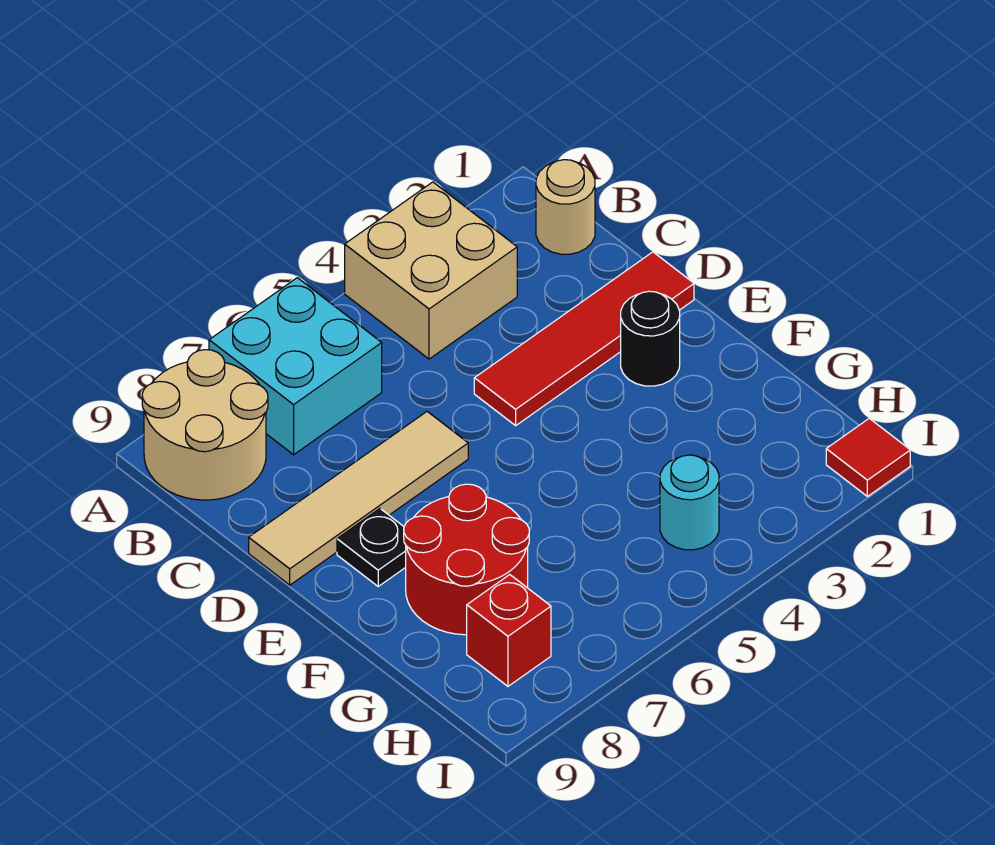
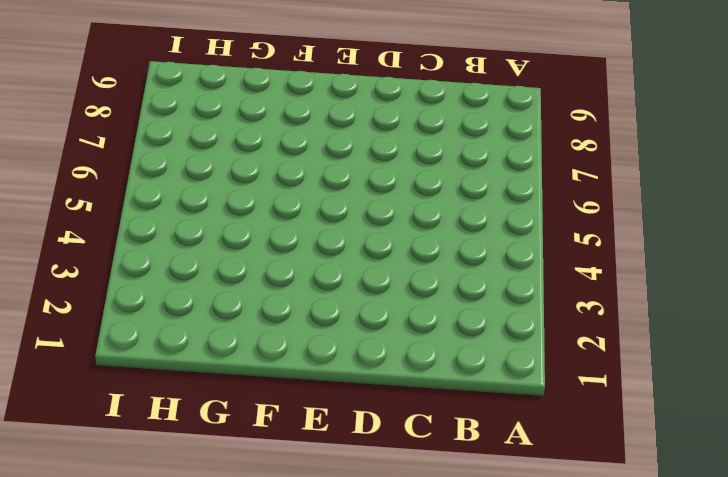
none -> tan brick A3:B4 level 1
none -> cyan brick A6:B7 level 1
none -> tan round brick A8:B9 level 1

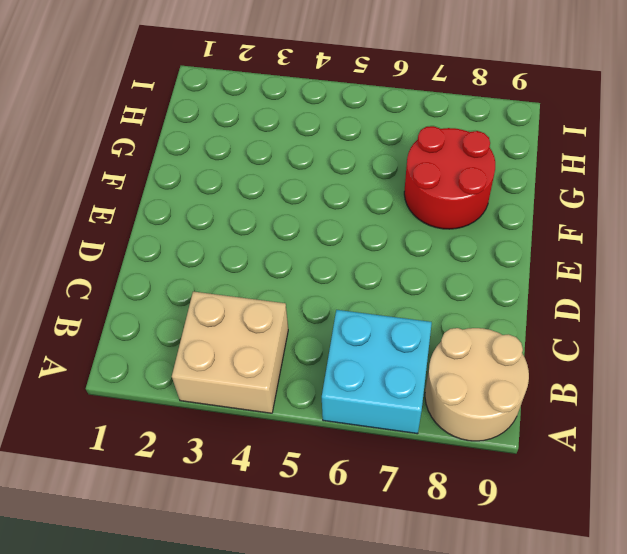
none -> tan round brick B1 level 1
none -> red tile D1:D4 level 1
none -> tan tile D6:D9 level 1

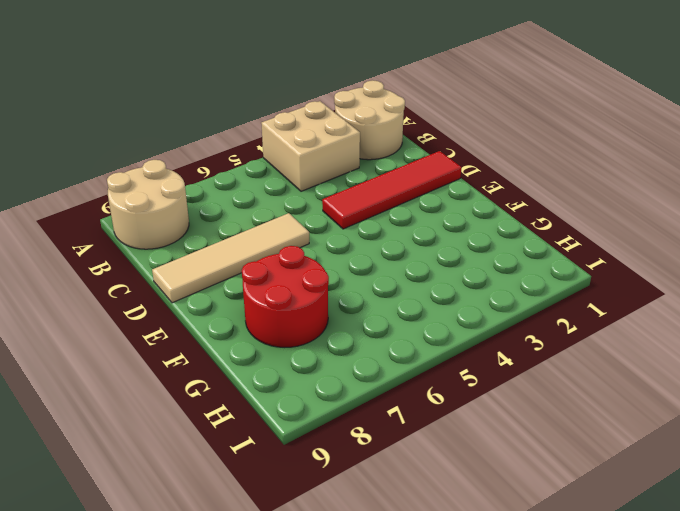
tan round brick A1:B2 level 1 -> tan round brick B1 level 1
none -> cyan brick A6:B7 level 1
none -> black round brick E2 level 1
none -> black plate E8 level 1

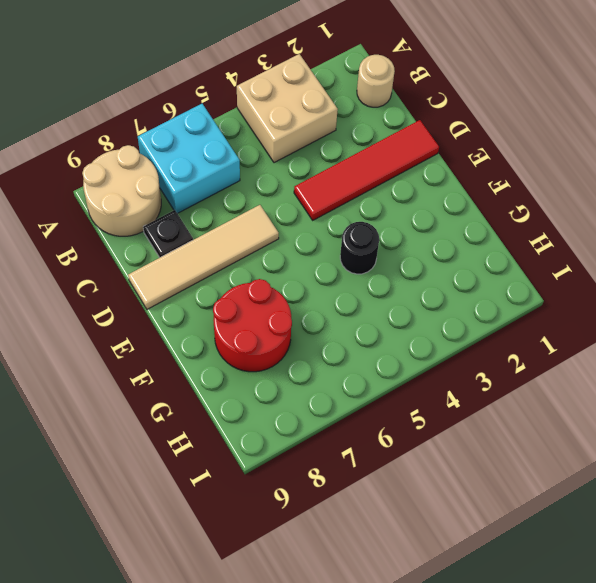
black plate C8 level 1 -> black plate E8 level 1
black round brick F4 level 1 -> black round brick E2 level 1
none -> cyan round brick H4 level 1
none -> red brick H8 level 1
none -> red tile I1 level 1

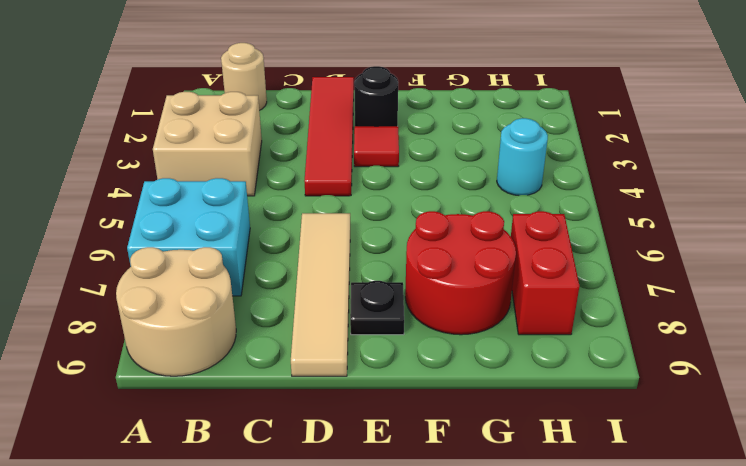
red tile E3 level 1 -> red tile I1 level 1
red brick H7:H8 level 1 -> red brick H8 level 1

